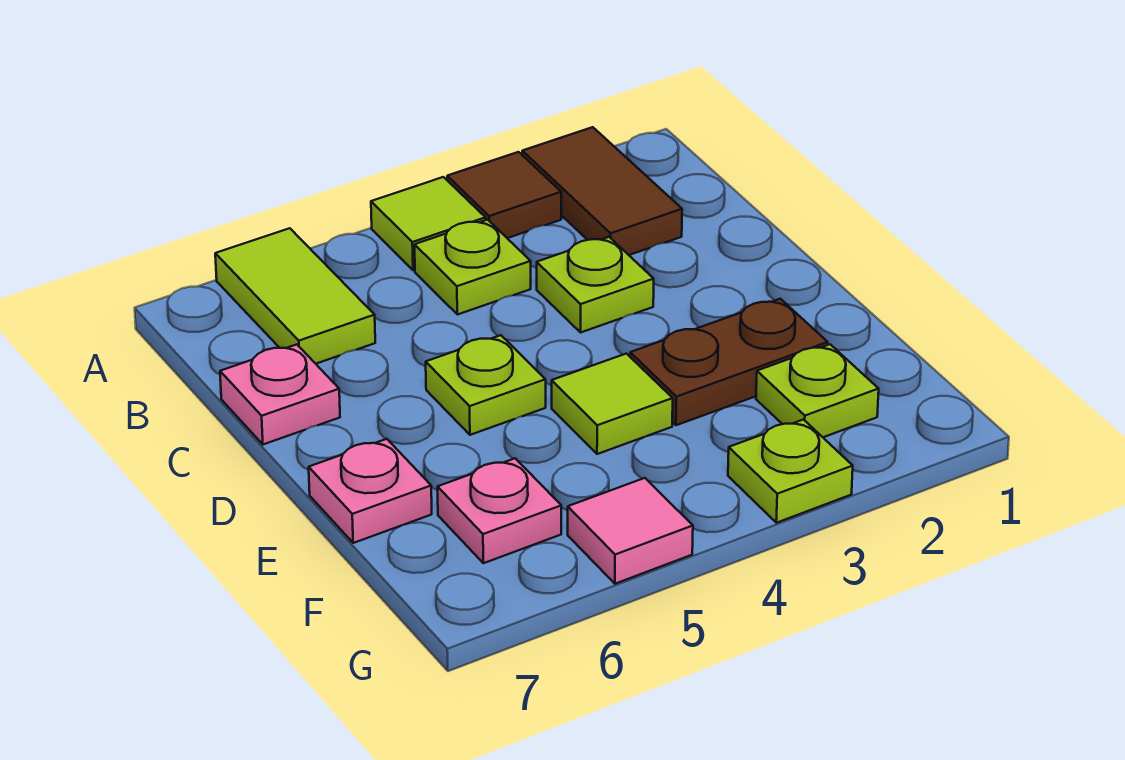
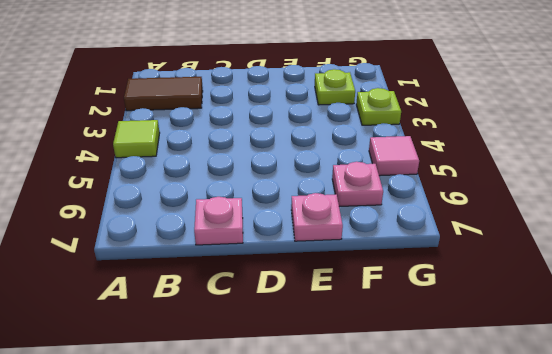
none -> brown tile A3 level 1
none -> lime tile A6:B6 level 1
none -> lime plate B4 level 1

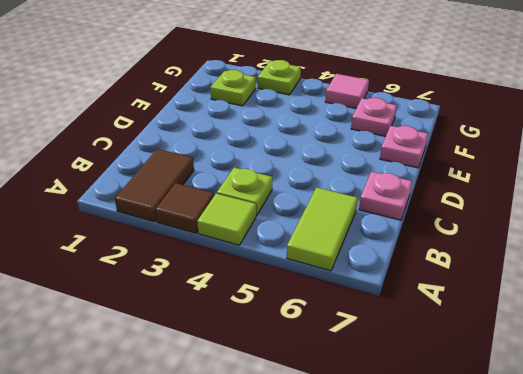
none -> lime plate C3 level 1
none -> lime plate D5 level 1
none -> brown plate E2:E3 level 1

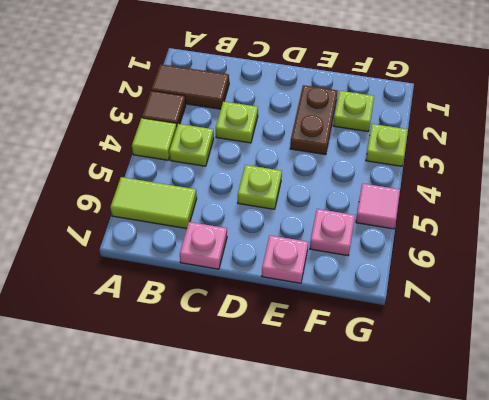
none -> lime tile E4 level 1

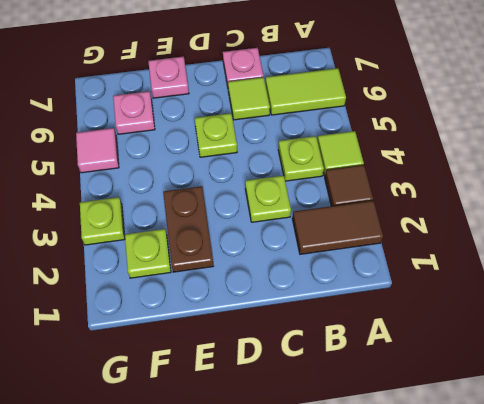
lime tile C6 level 1 -> lime tile E4 level 1

